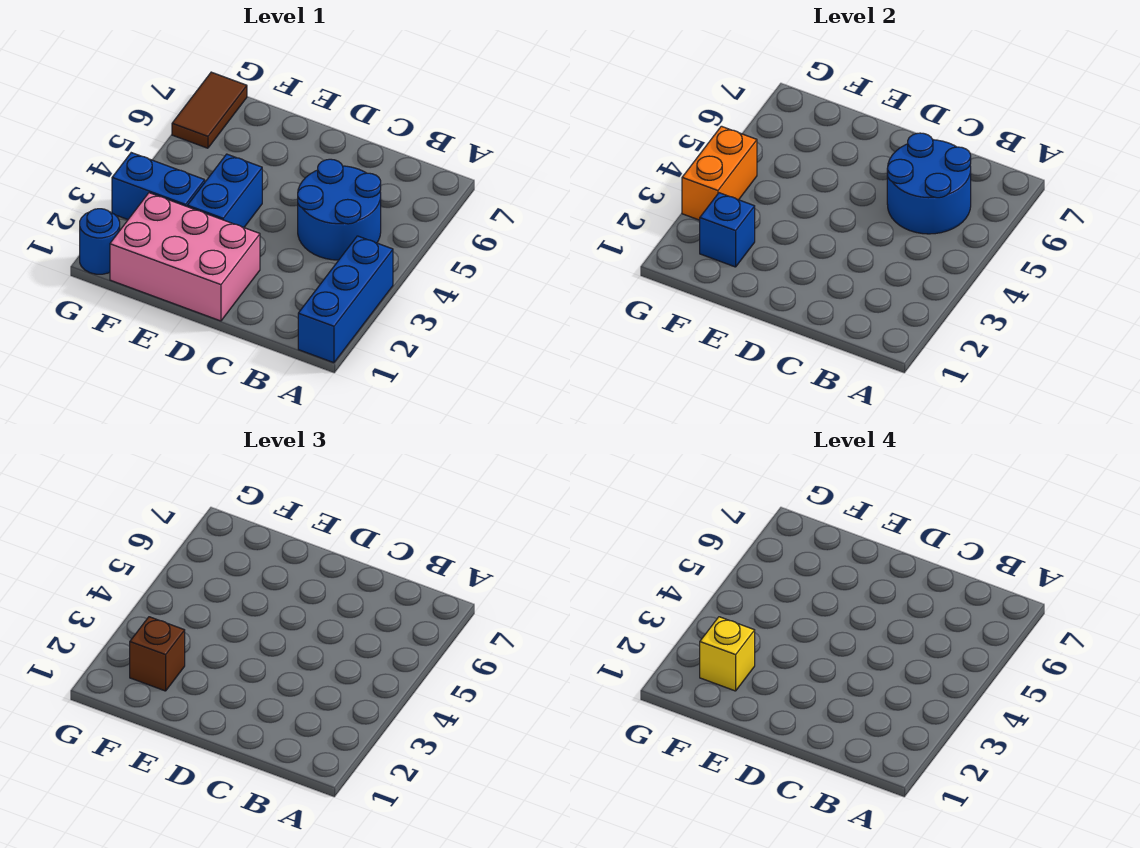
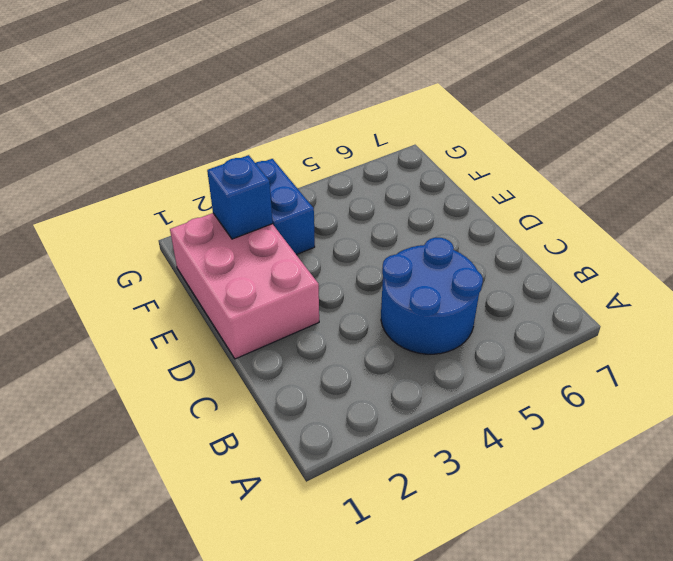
none -> blue brick A1:A3 level 1
none -> blue brick E3:E4 level 1
none -> blue round brick G1 level 1

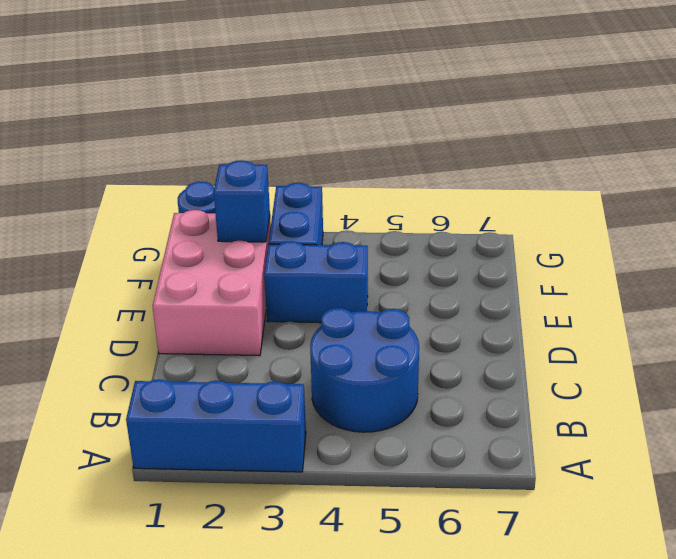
none -> brown tile G6:G7 level 1
none -> blue round brick B5:C6 level 2
none -> orange brick G3:G4 level 2

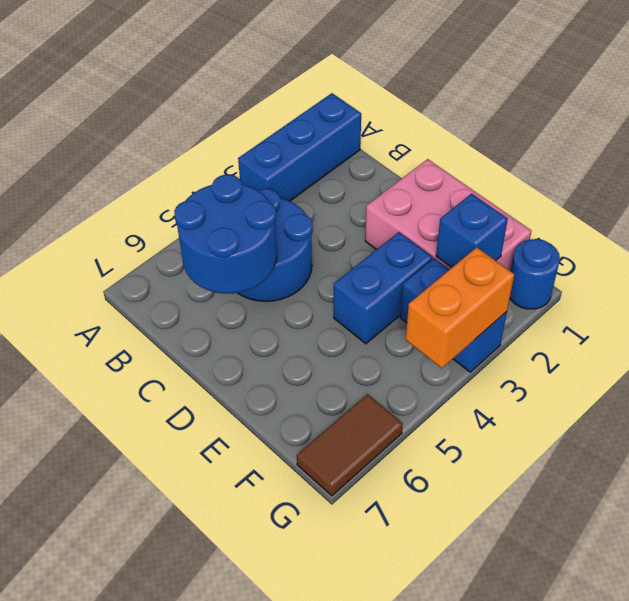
none -> brown brick F2 level 3
none -> yellow brick F2 level 4

